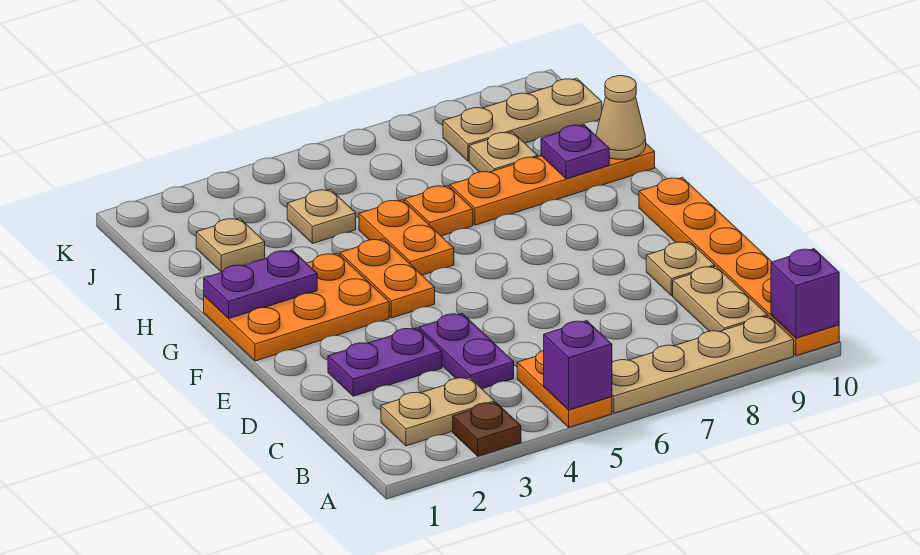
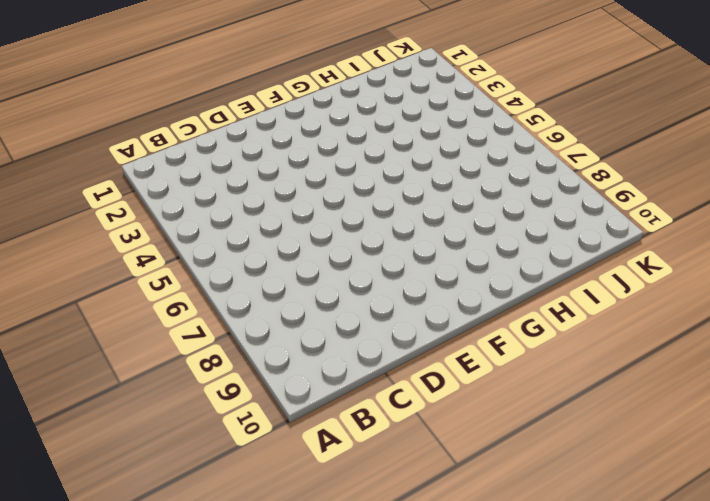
none -> brown plate A3 level 1
none -> orange plate A5:B5 level 1
none -> tan plate A6:A9 level 1

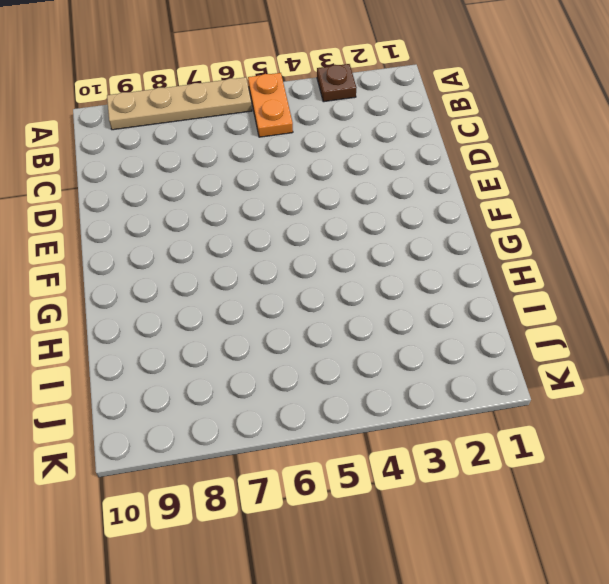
none -> orange plate A10:F10 level 1
none -> tan plate B2:B3 level 1
none -> tan plate B9:C9 level 1

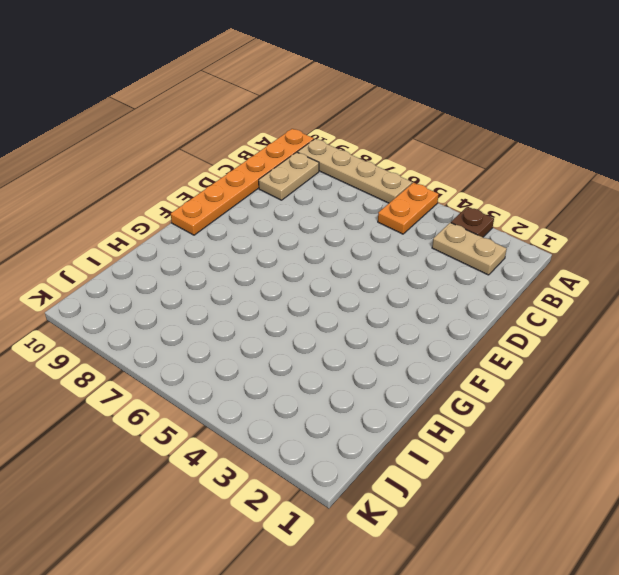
none -> purple plate C4:D4 level 1
none -> purple plate D2:D3 level 1
none -> tan plate D9 level 1

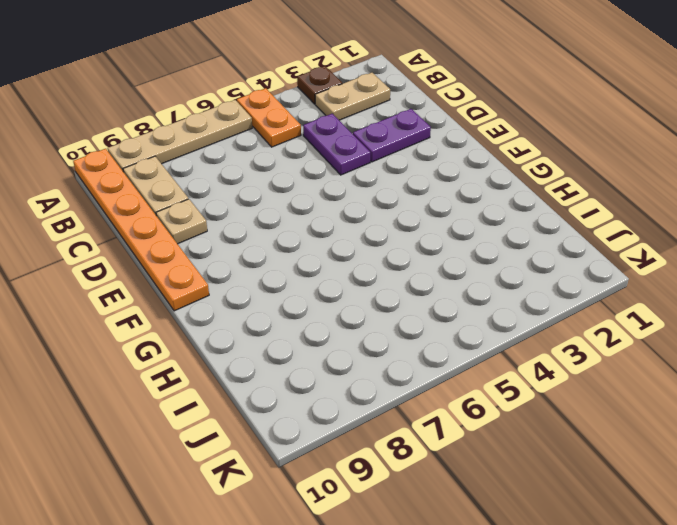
none -> orange plate F1:G3 level 1
none -> orange plate F4:G4 level 1
none -> orange plate G5:H5 level 1

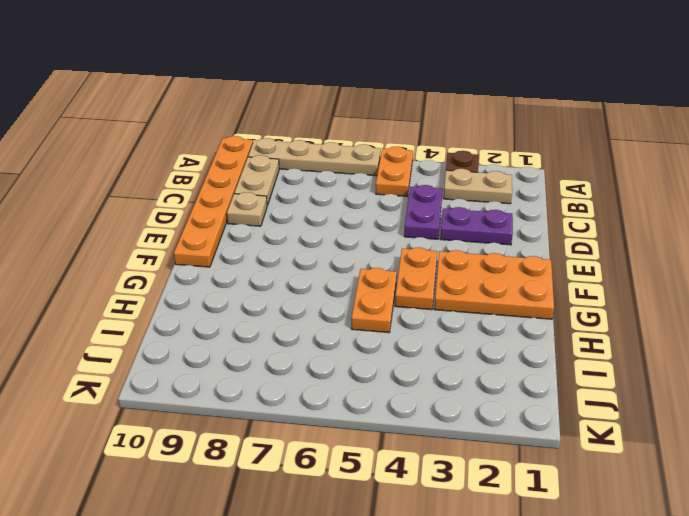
none -> orange plate H6 level 1
none -> orange plate H7:H10 level 1
none -> tan plate I2 level 1

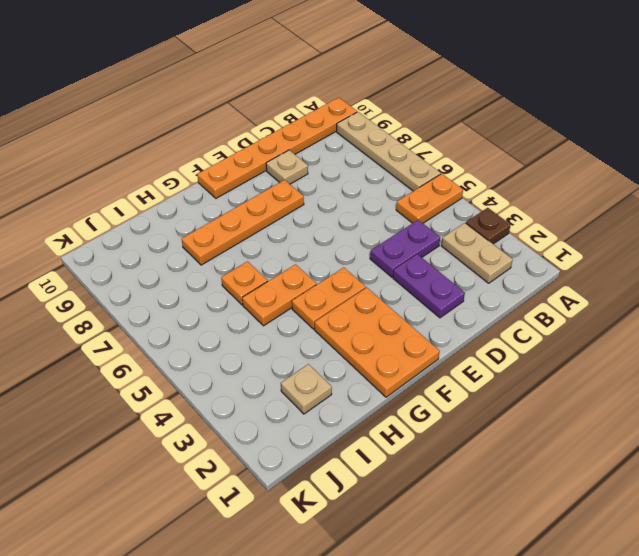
orange plate E8:H8 level 1 -> orange plate H7:H10 level 1
none -> tan plate B9:C9 level 1
none -> tan plate I4 level 1
none -> tan plate I8 level 1

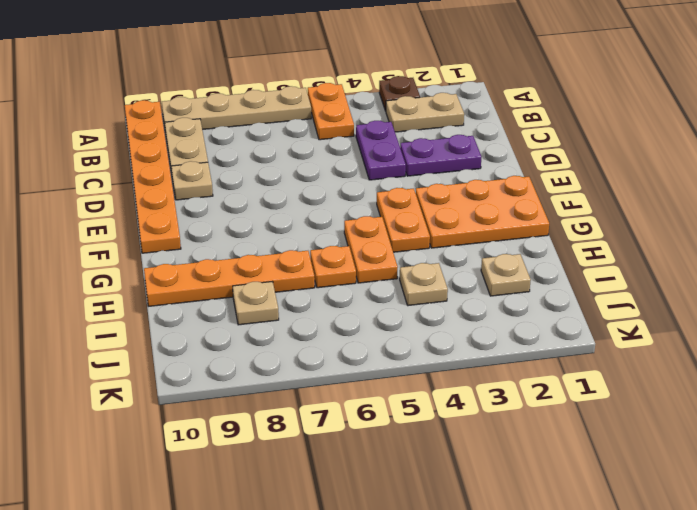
none -> tan plate J8:J10 level 1
none -> purple brick A5 level 2
none -> purple brick A10 level 2

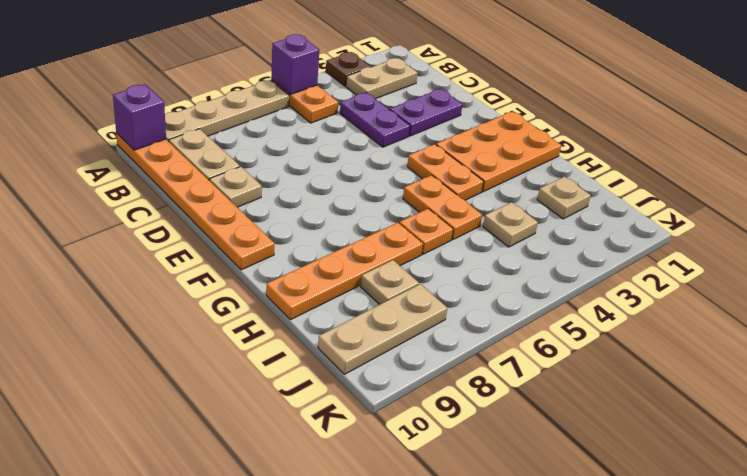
none -> purple plate G1:G2 level 2
none -> purple plate H9 level 2
none -> tan cone H10 level 2

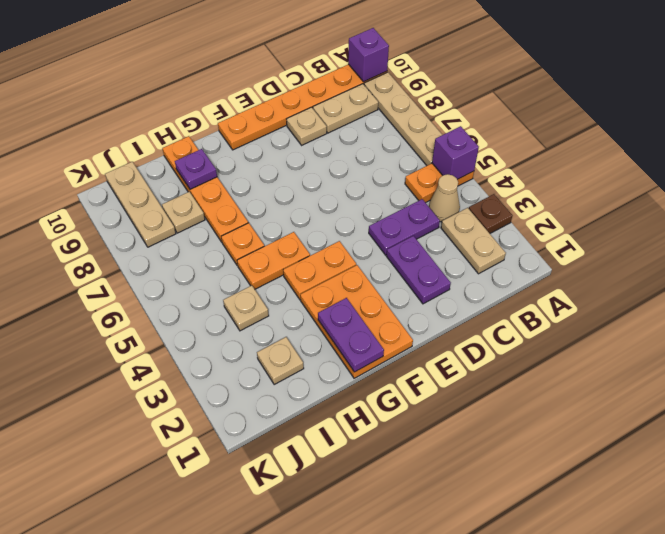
tan cone B4 level 1 -> tan cone H10 level 2

